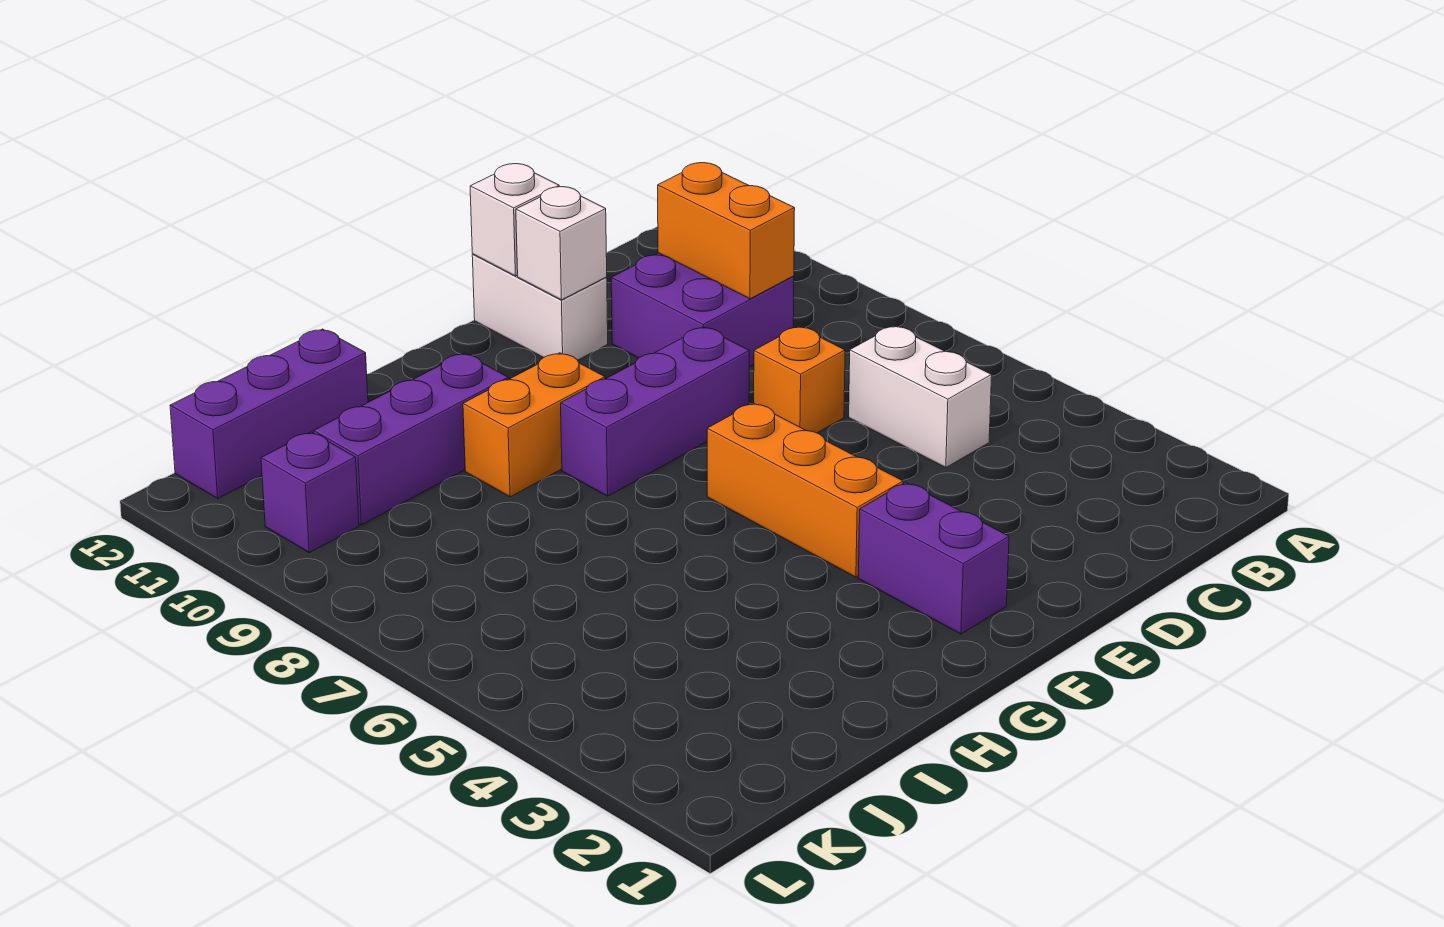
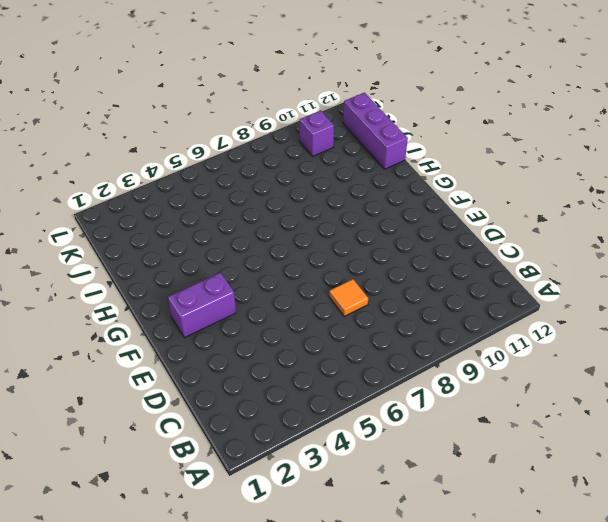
orange tile D7 level 1 -> orange brick D7 level 1
none -> white brick C5:C6 level 1
none -> purple brick C9:D10 level 1
none -> purple brick E8:G8 level 1

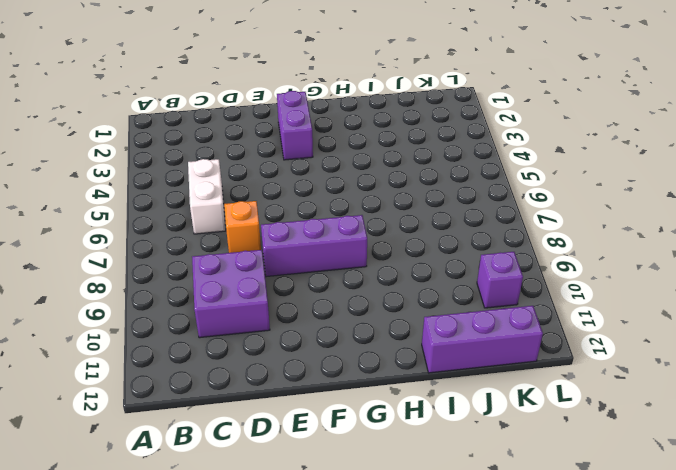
none -> white brick E11:E12 level 1
none -> orange brick F4:F6 level 1
none -> orange brick G9:H9 level 1

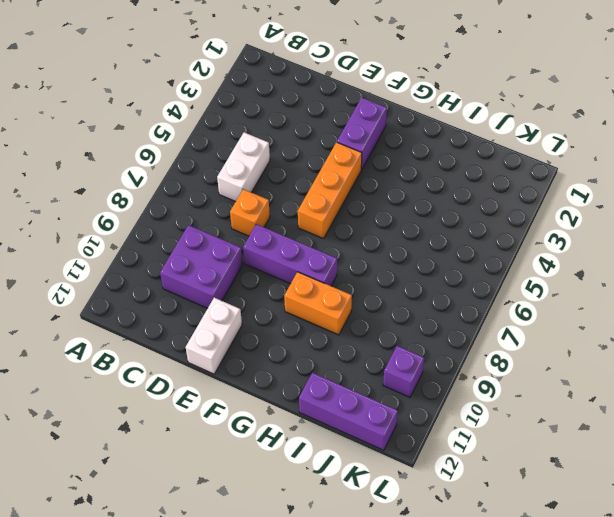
none -> purple brick H10:J10 level 1
none -> orange brick C9:C10 level 2
none -> white brick E11 level 2

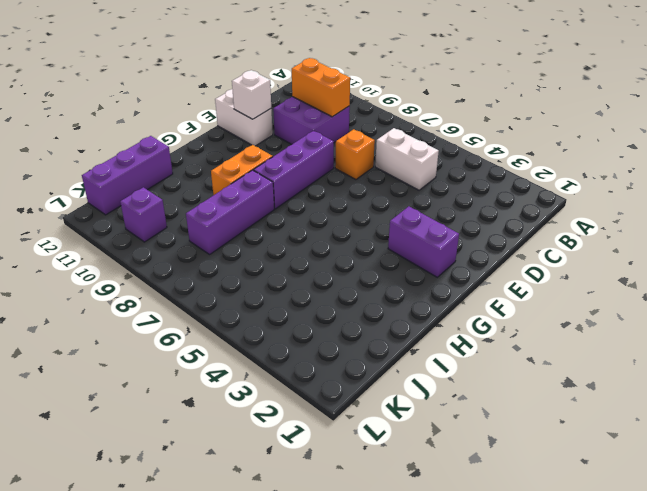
purple brick H8:J8 level 1 -> purple brick H10:J10 level 1
none -> orange brick F4:F6 level 1
none -> white brick E12 level 2

